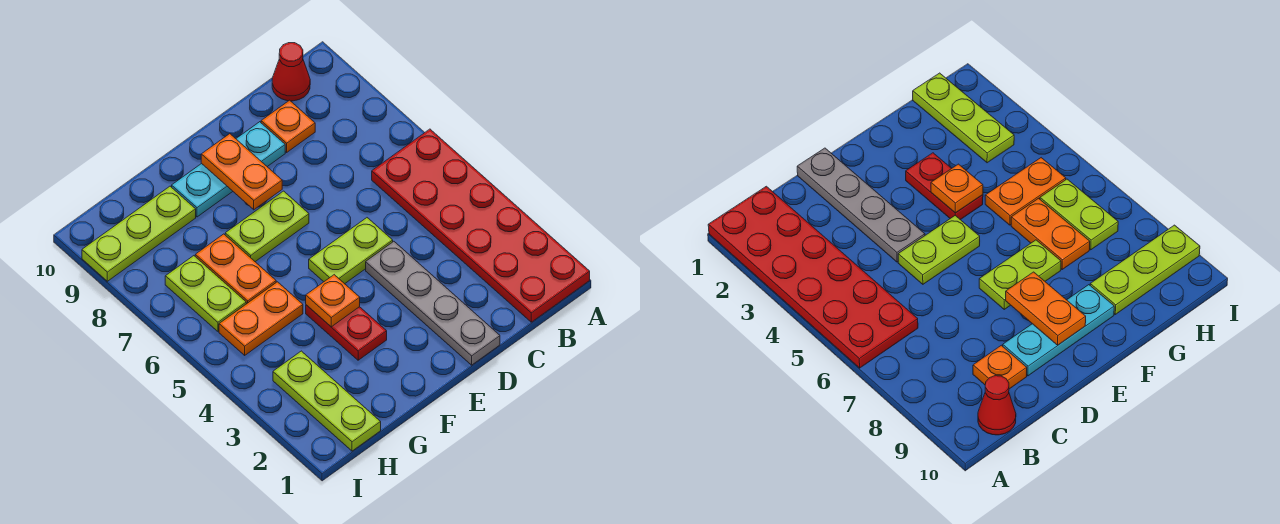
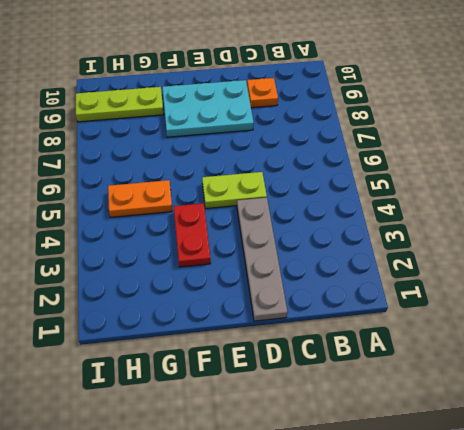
cyan plate D8:F9 level 1 -> cyan plate D9:F9 level 1
none -> red plate A1:B6 level 1
none -> red cone B10 level 1
none -> lime plate E7:F7 level 1

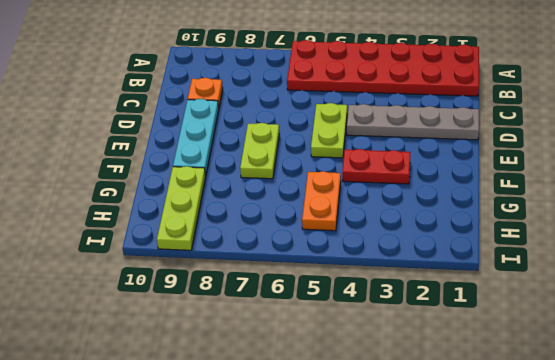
none -> red cone B10 level 1
none -> orange plate G6:G7 level 1
none -> lime plate H1:H3 level 1

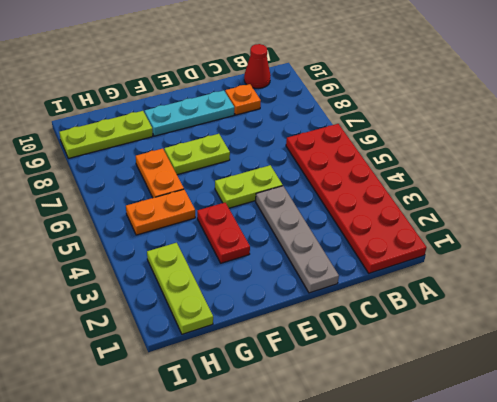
none -> lime plate H6:H7 level 1
none -> orange plate E8:E9 level 2
none -> orange plate F4 level 2

